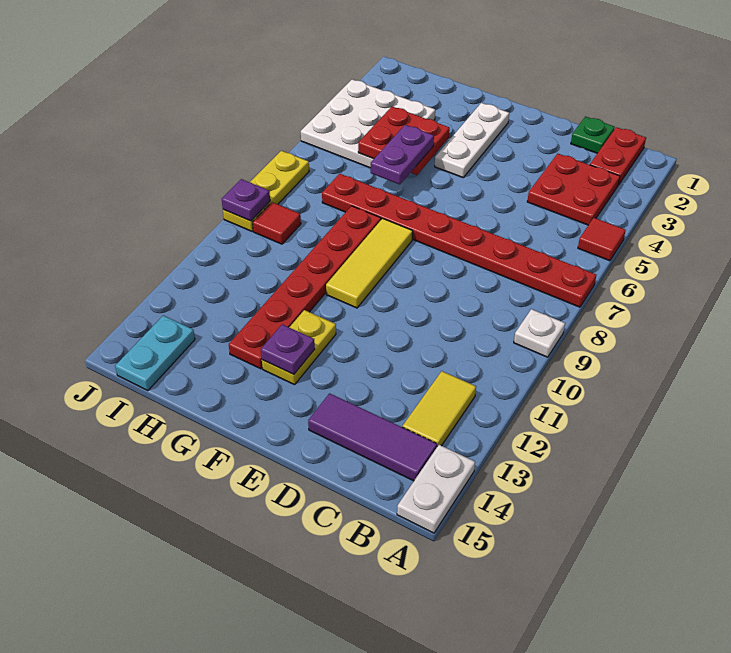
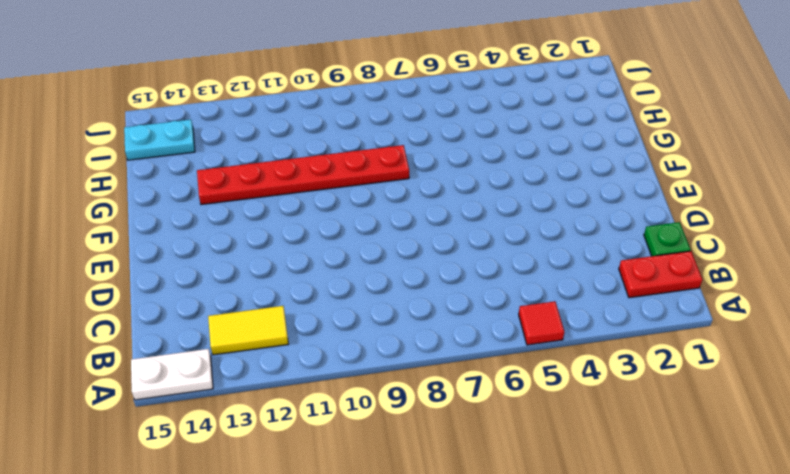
none -> red plate A7:H7 level 1
none -> white plate A9 level 1
none -> red plate B3:C4 level 1

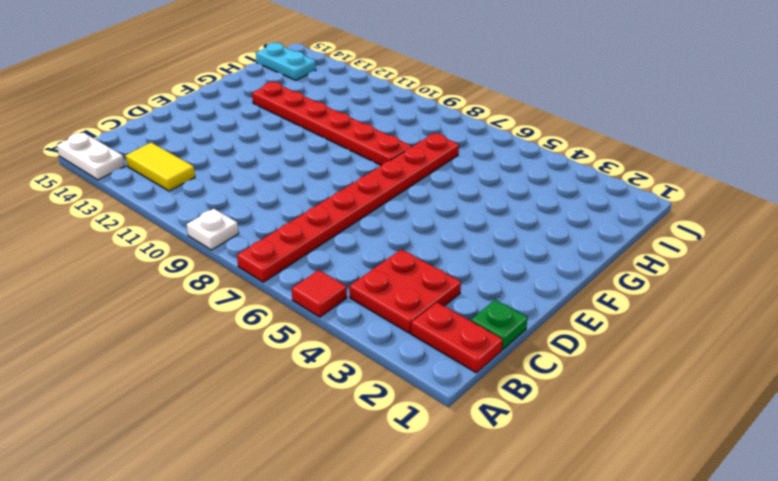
none -> purple tile B14:D14 level 1
none -> white plate F2:F4 level 1
none -> yellow tile F8:F10 level 1

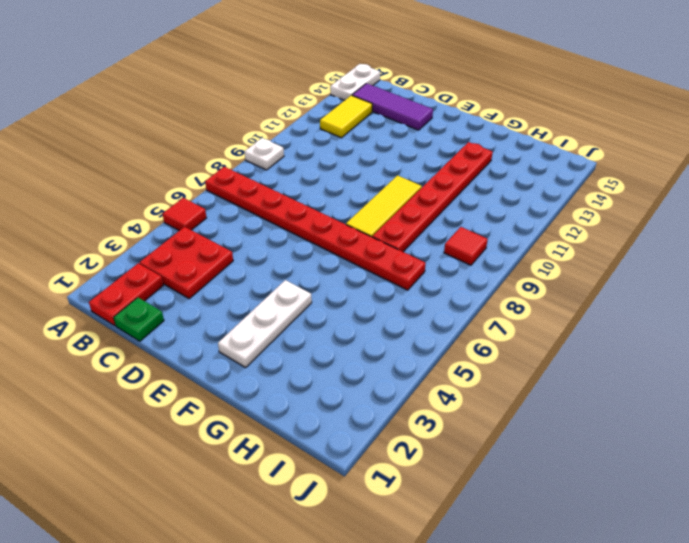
none -> yellow plate F12:F13 level 1
none -> white plate H3:J5 level 1
none -> cyan plate I14:I15 level 1

